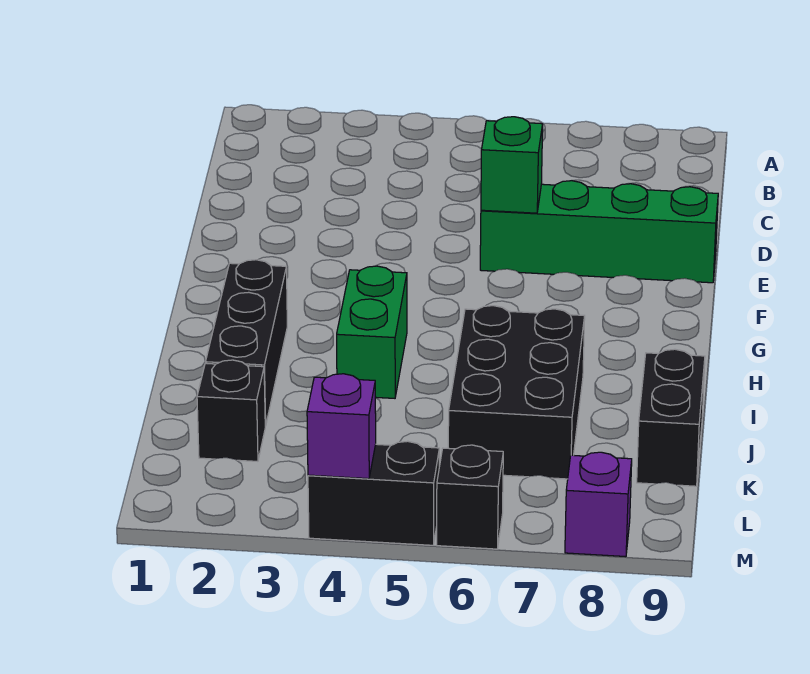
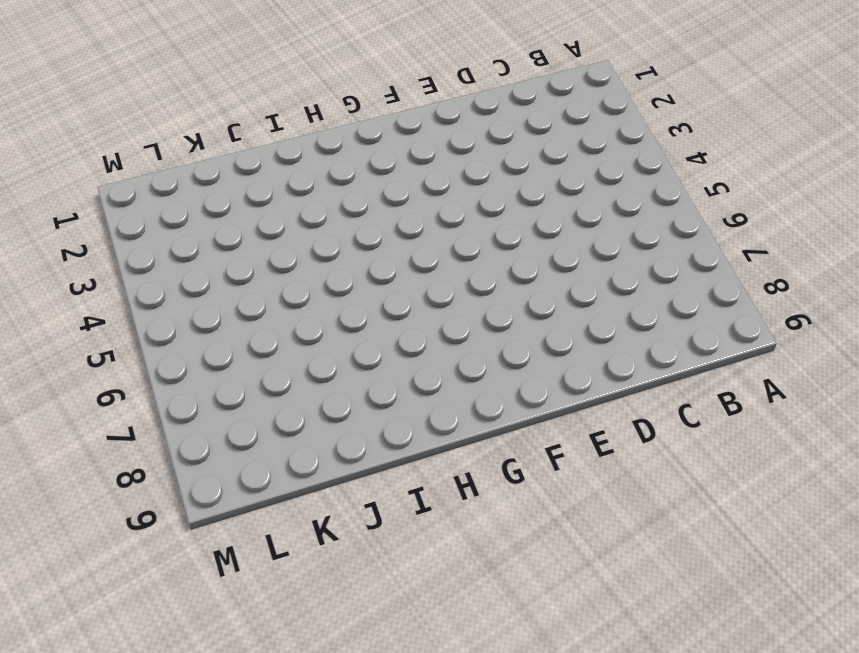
none -> green brick E6:E9 level 1
none -> black brick H2:J2 level 1

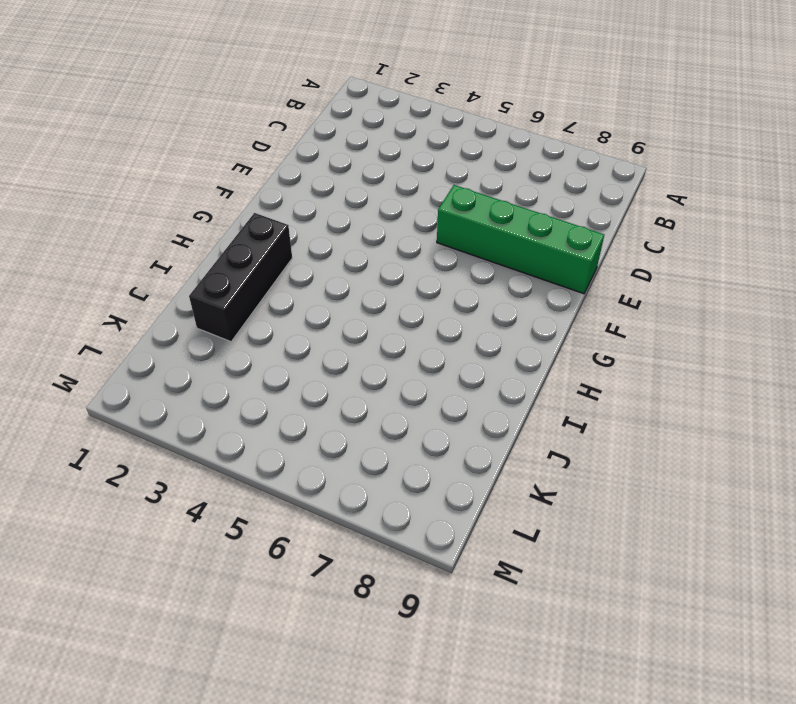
none -> green brick H4:I4 level 1
none -> black brick I6:K7 level 1

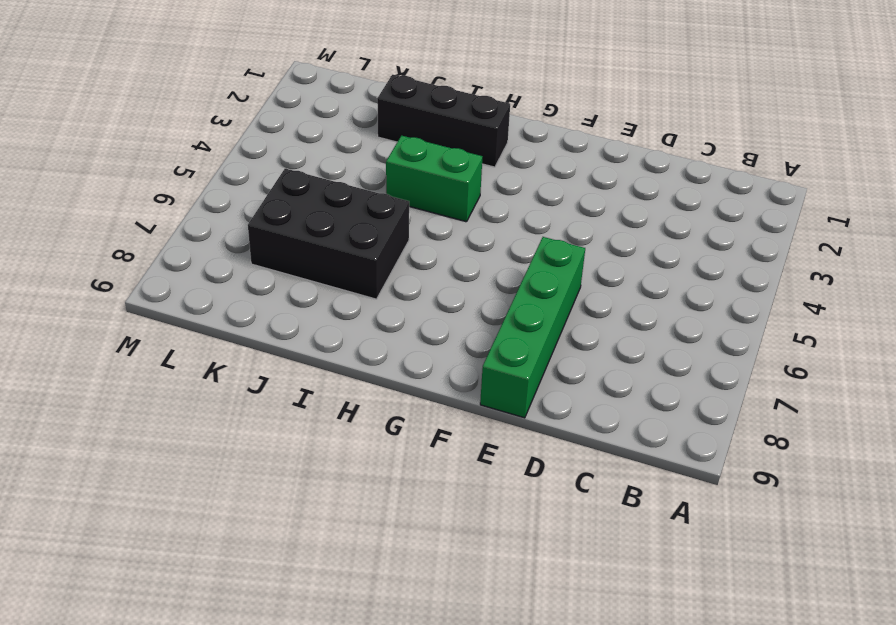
none -> black brick J9:K9 level 1
none -> black brick K2 level 1

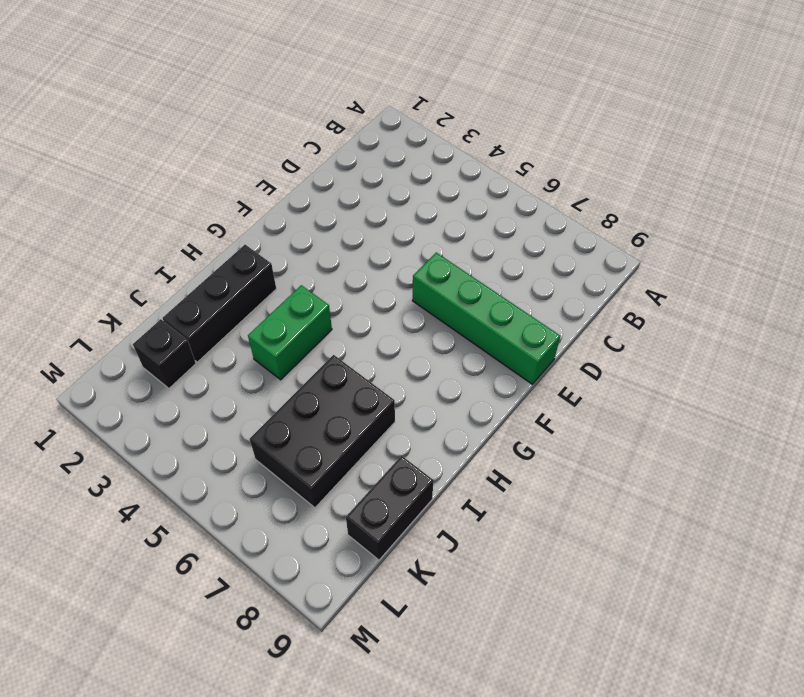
none -> black brick M4:M5 level 1
none -> black brick M6 level 1

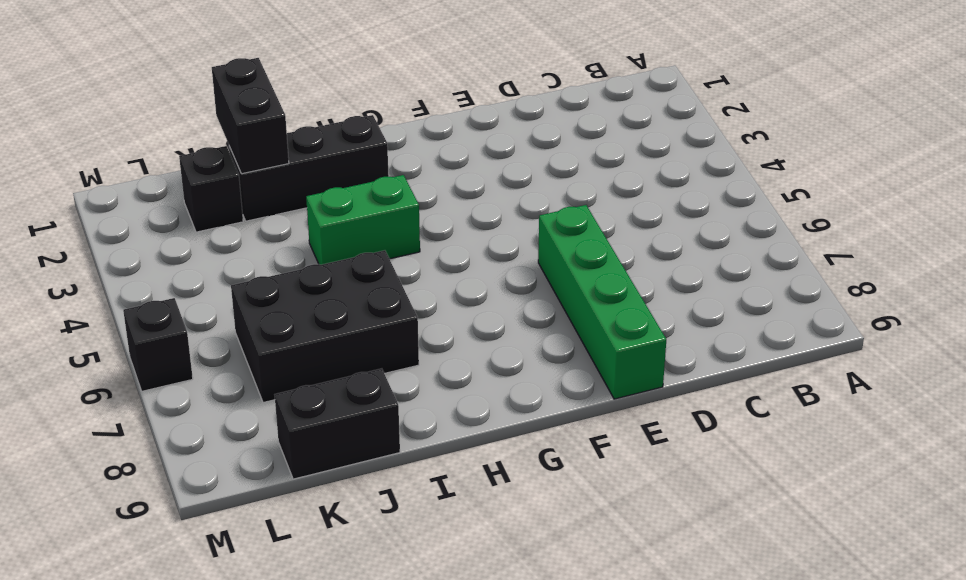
black brick J1:J2 level 2 -> black brick M4:M5 level 1
none -> purple brick M8 level 1
none -> green brick E6 level 2

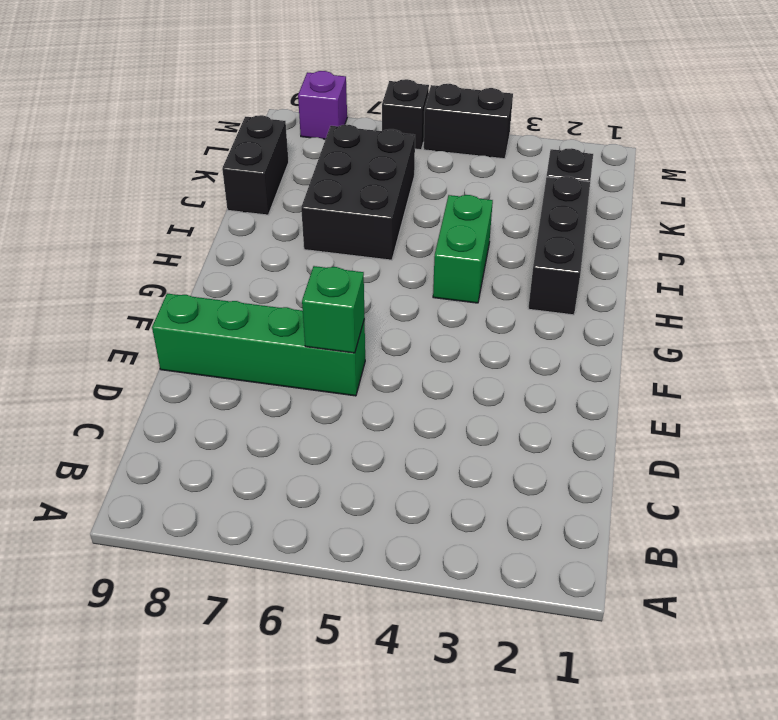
none -> purple brick M4 level 2

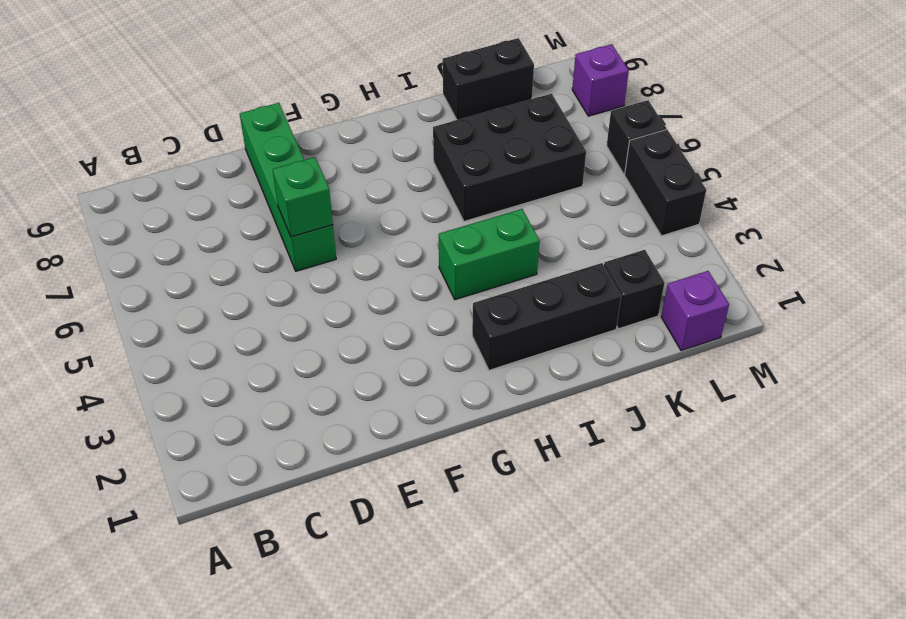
purple brick L1 level 1 -> purple brick M4 level 2

